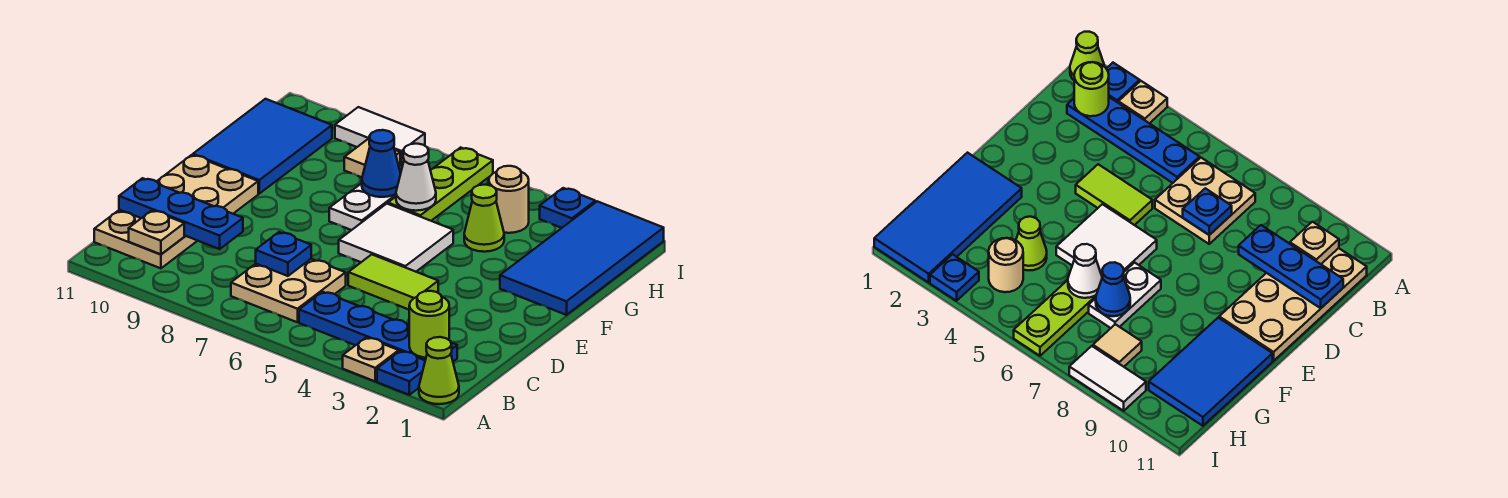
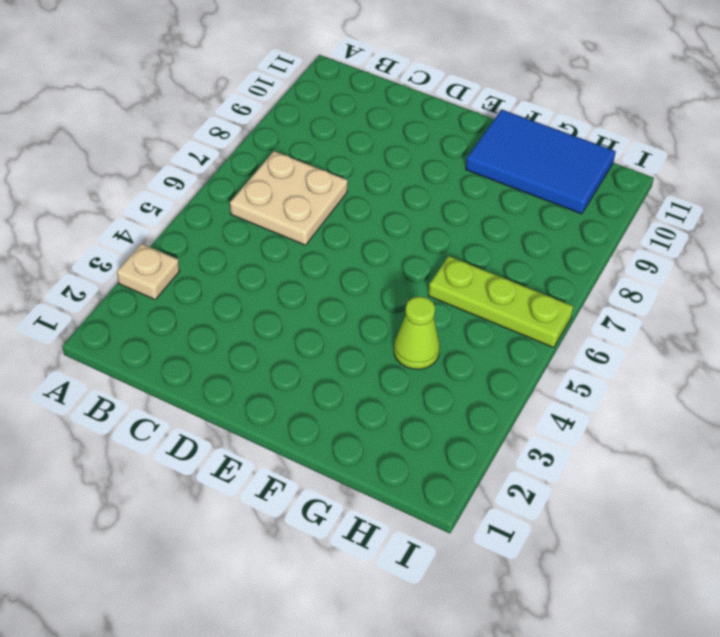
none -> lime cone A1 level 1
none -> blue plate A2 level 1
none -> blue plate B2:B5 level 1

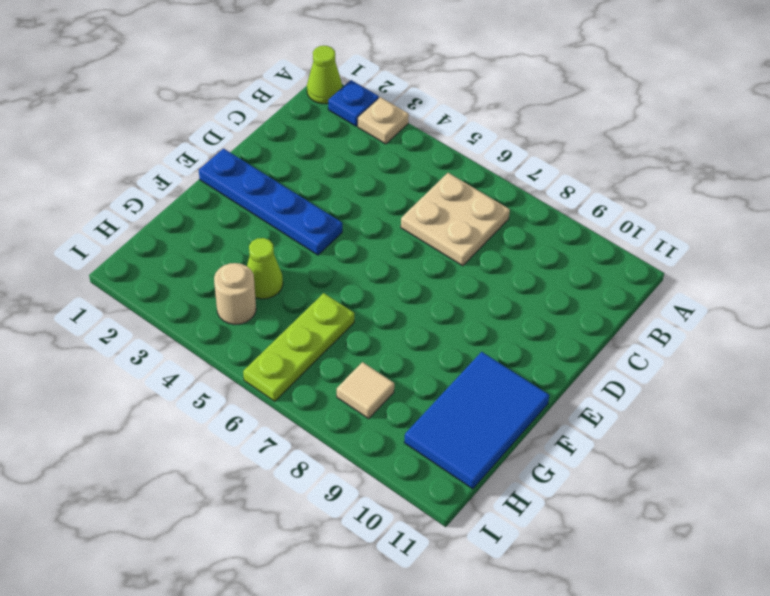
blue plate E1:E4 level 1 -> blue plate B2:B5 level 1
none -> tan plate B10:E11 level 1
none -> lime tile D4:D5 level 1
none -> white tile E5:F6 level 1

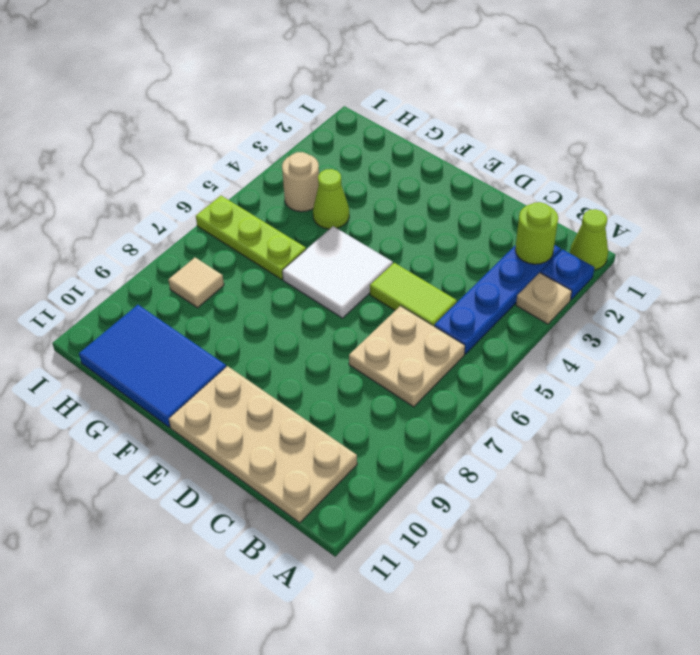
lime tile C5:D5 level 1 -> lime tile D4:D5 level 1
none -> blue tile F1:I2 level 1
none -> white plate F7:G7 level 1
none -> blue plate I3 level 1

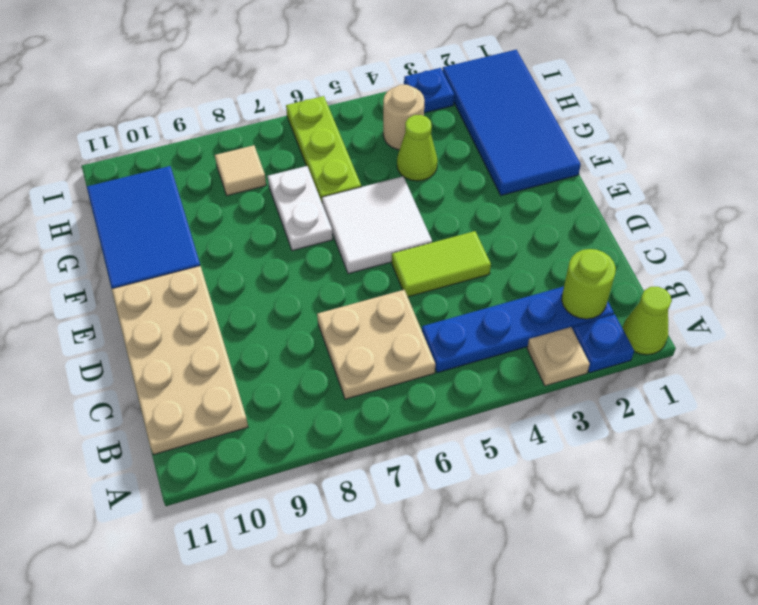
none -> white tile I8:I9 level 1
none -> tan plate B10 level 2
none -> blue plate C7 level 2

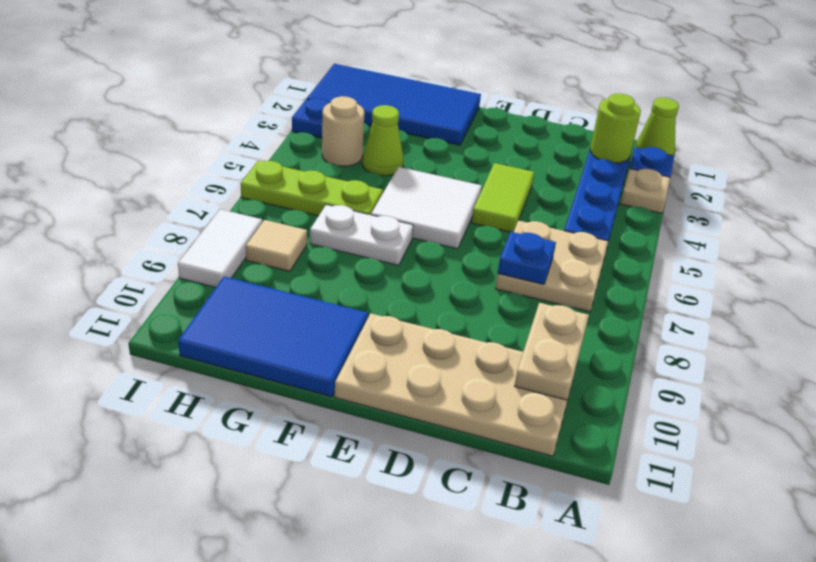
tan plate B9:B10 level 2 -> tan plate B10 level 2
none -> blue plate C9:C11 level 2
none -> white cone G6 level 2
none -> blue cone G7 level 2

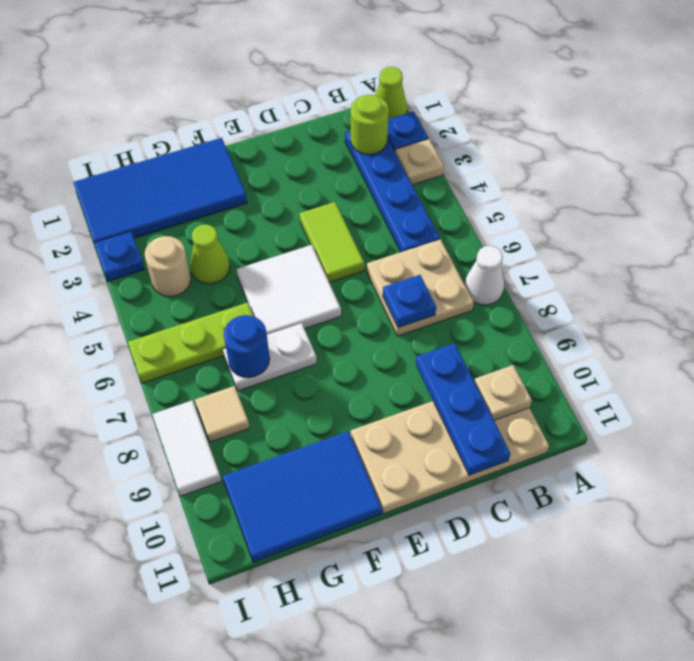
white cone A7 level 1 -> white cone G6 level 2
blue round brick G7 level 2 -> blue cone G7 level 2

